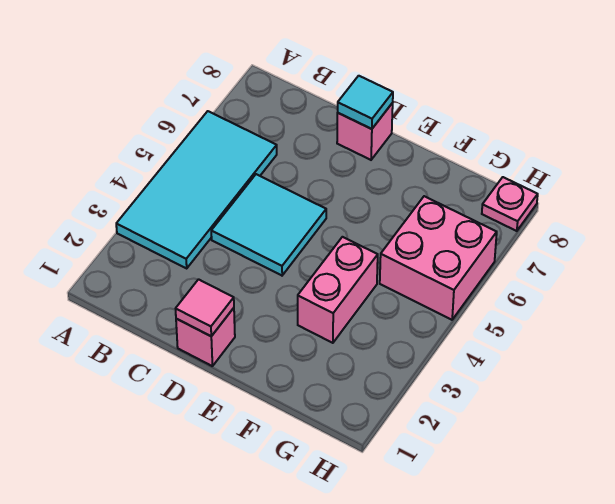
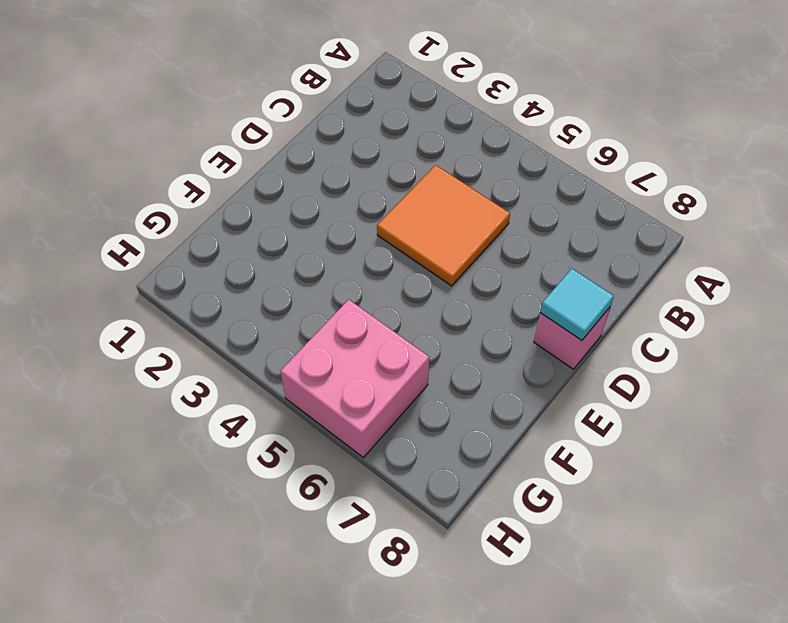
orange tile C4:D5 level 1 -> cyan tile C4:D5 level 1
none -> cyan tile A3:B6 level 1
none -> pink brick D1 level 1

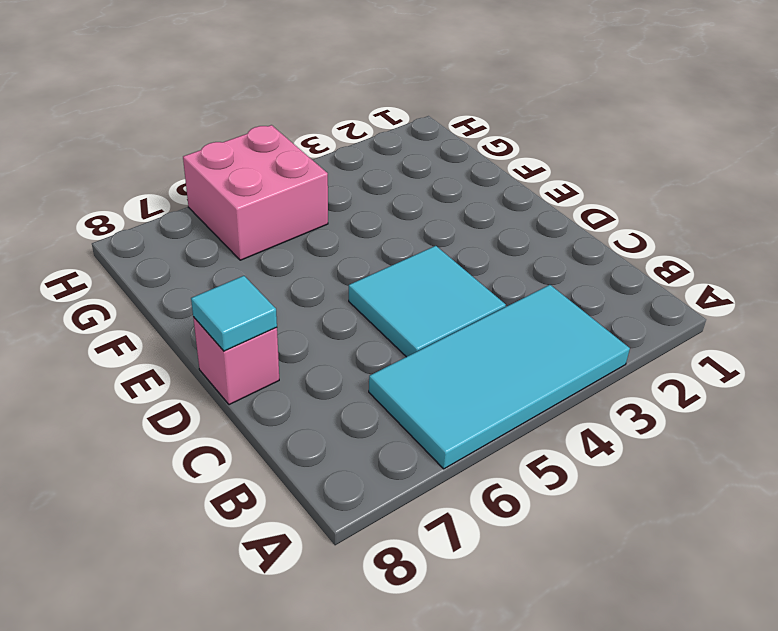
none -> pink brick D1 level 1
none -> pink brick F3:F4 level 1

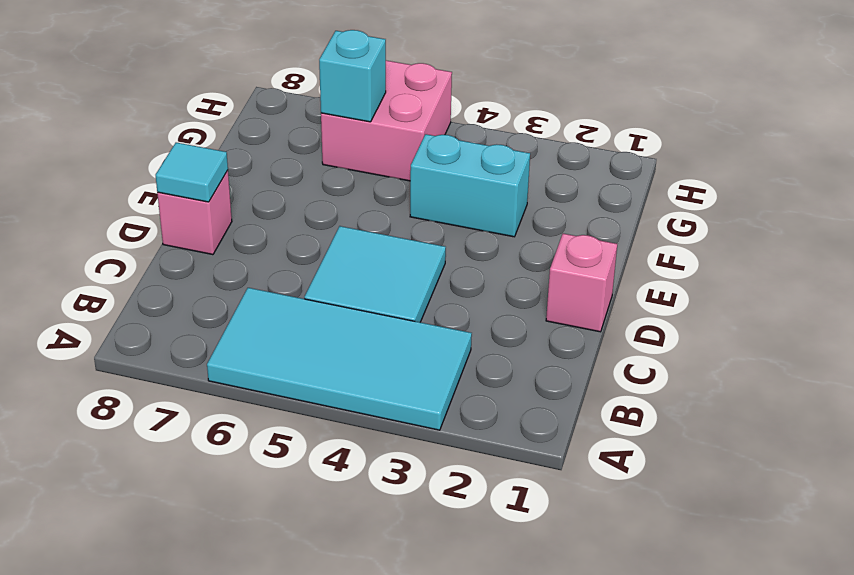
cyan brick F3:F4 level 1 -> pink brick F3:F4 level 1
cyan brick G6 level 2 -> none
none -> pink plate H8 level 1
none -> pink tile D1 level 2

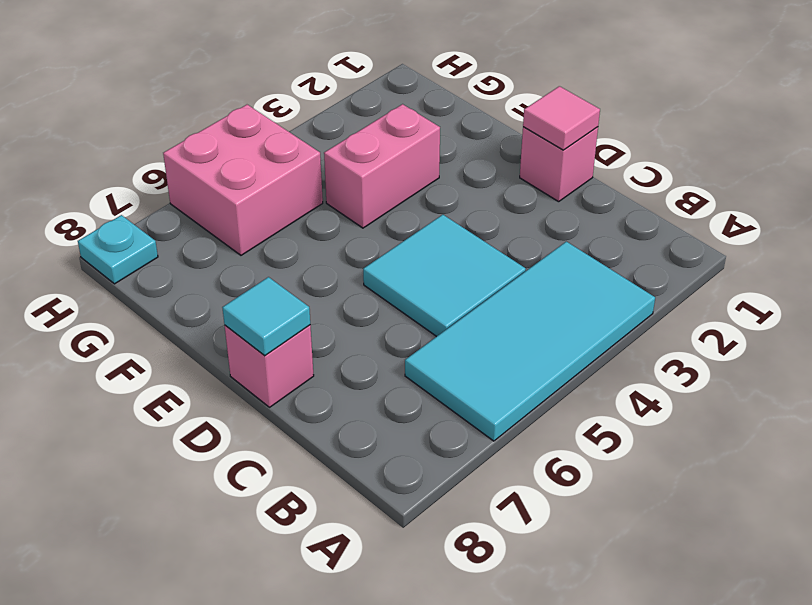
cyan plate H8 level 1 -> pink plate H8 level 1

